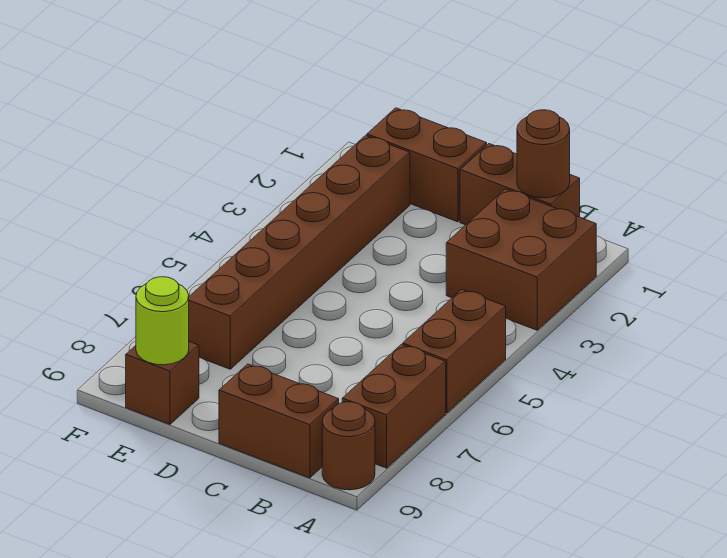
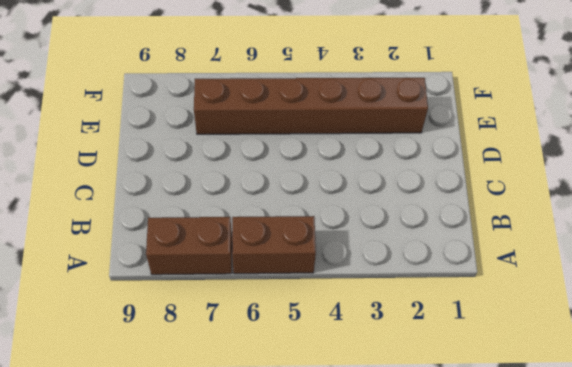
none -> brown brick A2:B3 level 1
none -> brown round brick A9 level 1

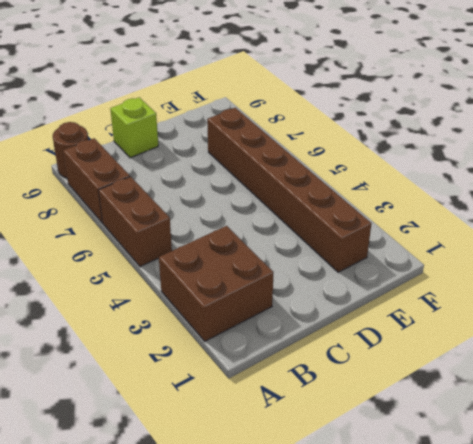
lime brick C9 level 1 -> brown brick B9:C9 level 1
none -> brown brick B1:C1 level 1
none -> brown brick D1:E1 level 1

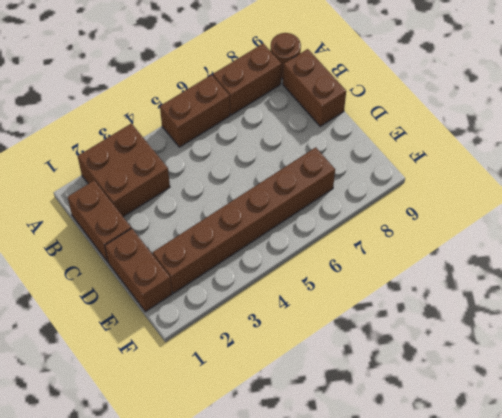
none -> brown brick E9 level 1
none -> brown round brick B1 level 2

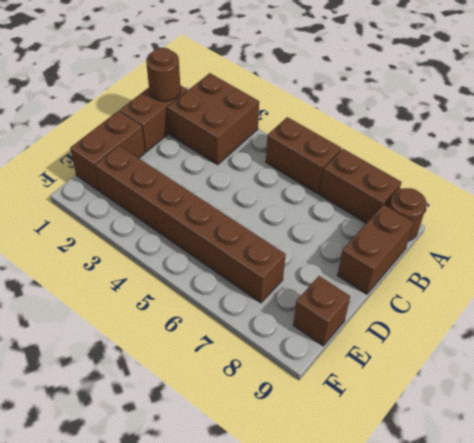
none -> lime round brick E9 level 2

